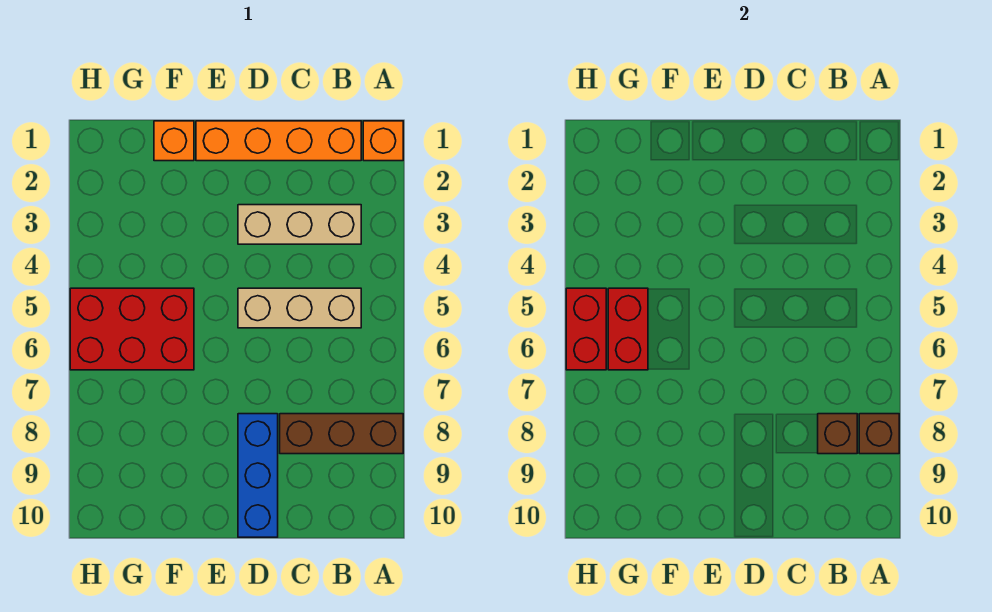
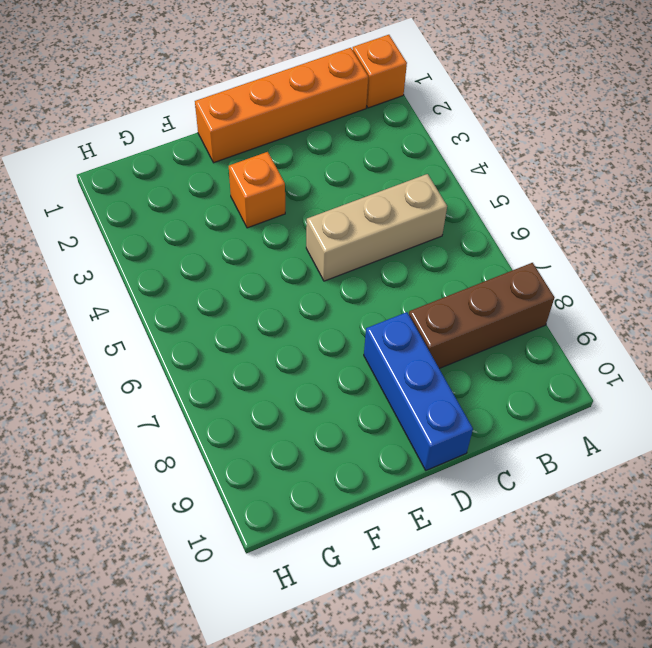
orange brick E3 level 1 -> orange brick F1 level 1
none -> tan brick B3:D3 level 1
none -> red brick F5:H6 level 1
none -> brown brick A8 level 2

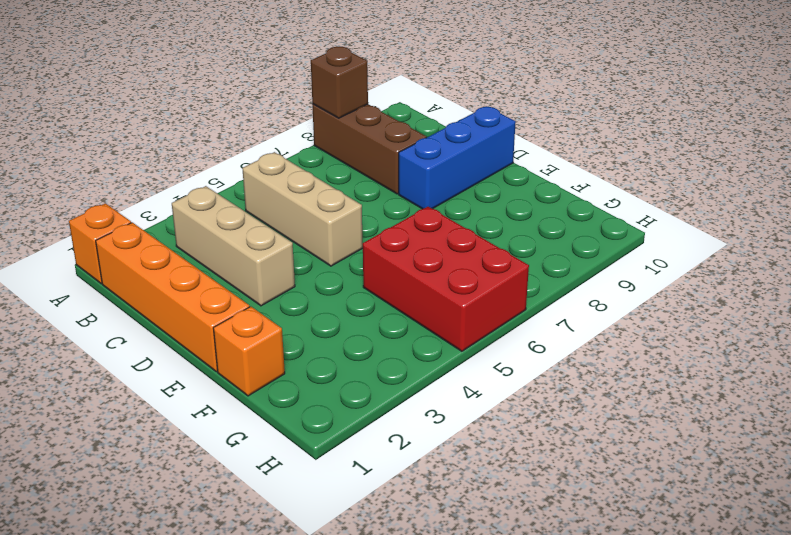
none -> brown brick B8 level 2
none -> red brick G5:G6 level 2
none -> red brick H5:H6 level 2

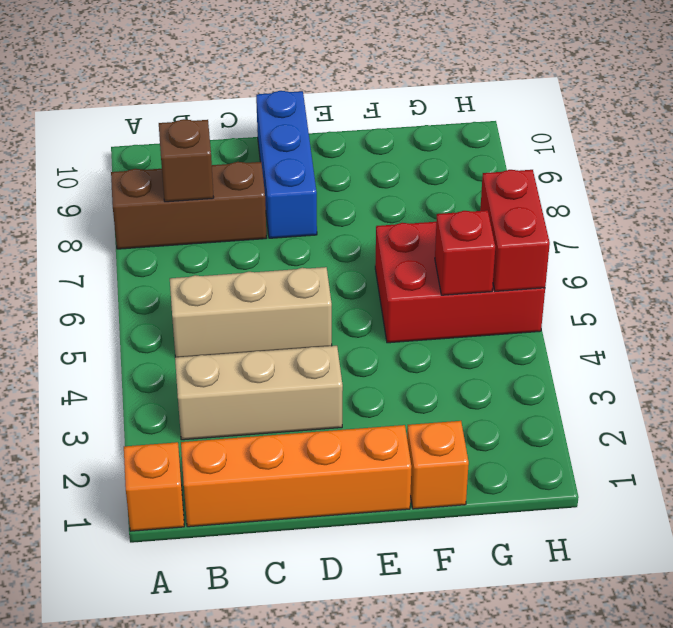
red brick G5 level 2 -> red brick G5:G6 level 2
none -> brown brick A8 level 2

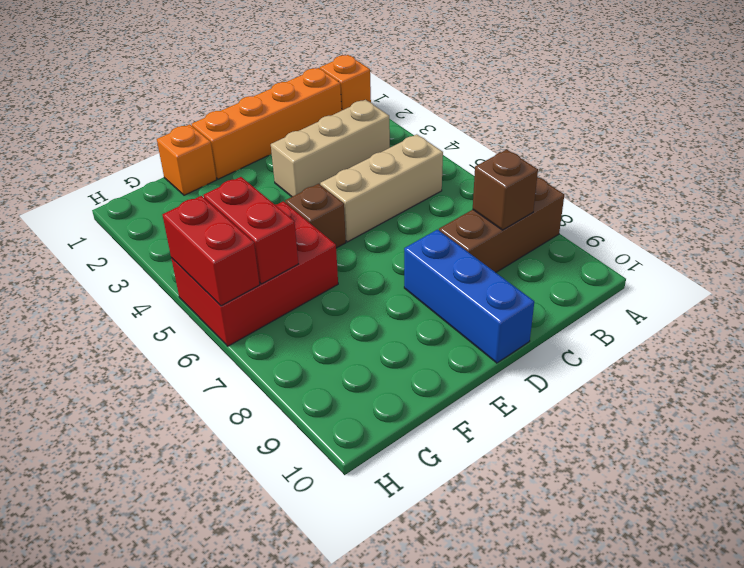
brown brick E5 level 1 -> brown brick A8 level 2

